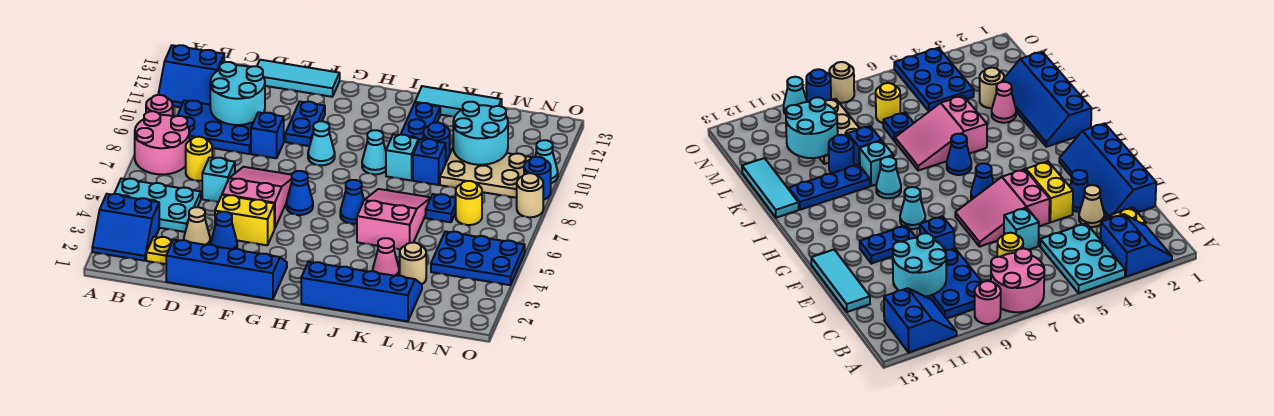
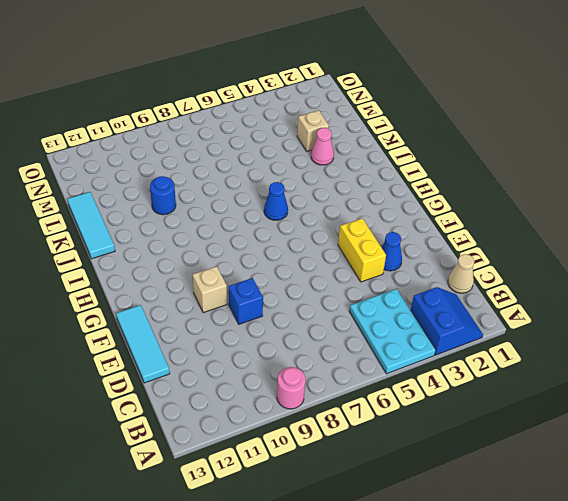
tan cone C1 level 1 -> tan cone D3 level 1
tan brick F10 level 1 -> blue plate F10:F11 level 1
tan brick L3 level 1 -> tan round brick L3 level 1
none -> pink round brick A7:B8 level 1
none -> blue slope A11:B12 level 1 top 12
none -> blue plate B9:D10 level 1
none -> yellow plate C2 level 1

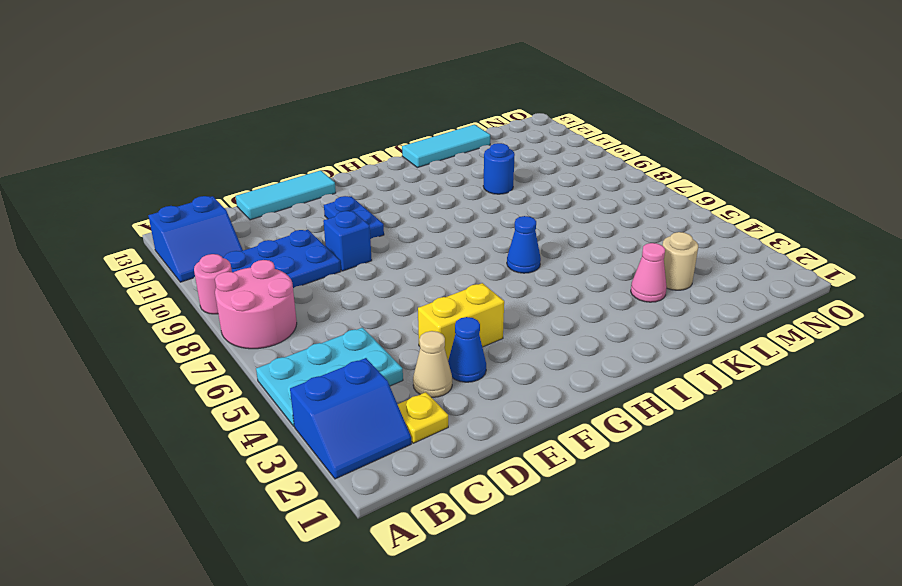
none -> yellow round brick C7 level 1
none -> blue slope D1:G2 level 1 top 1
none -> cyan brick D6 level 1
none -> pink slope E5:F7 level 1 top 5

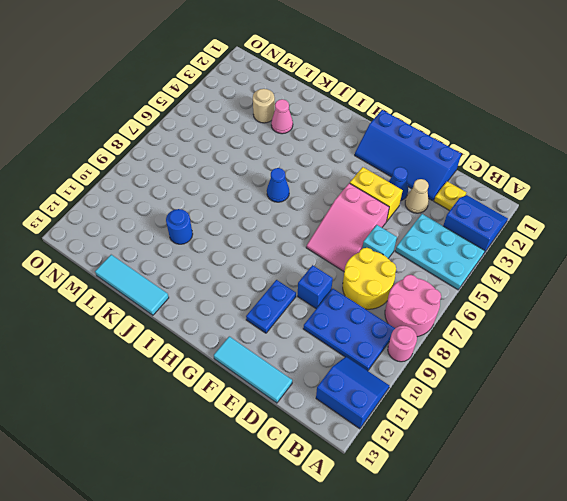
yellow round brick C7:D8 level 1 -> yellow round brick C7 level 1
none -> blue cone G6 level 1
none -> cyan cone G9 level 1
none -> blue slope I1:L2 level 1 top 1
none -> cyan cone I9 level 1

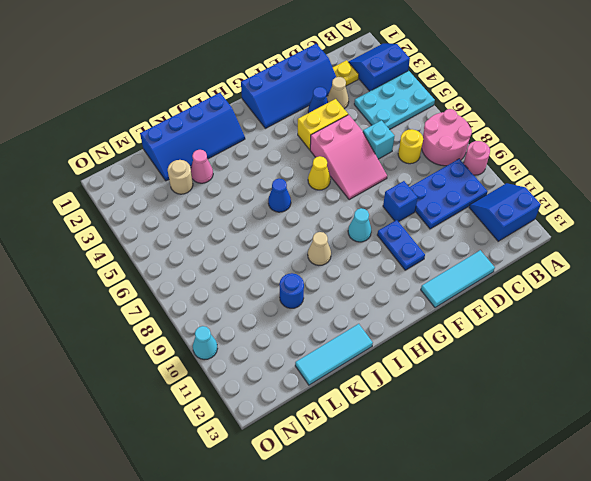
yellow cone G6 level 1 -> blue cone G6 level 1
tan cone I9 level 1 -> cyan cone I9 level 1
none -> pink slope J5:K7 level 1 top 5
none -> cyan brick J9 level 1
none -> blue plate J10:J12 level 1
none -> blue brick K9 level 1

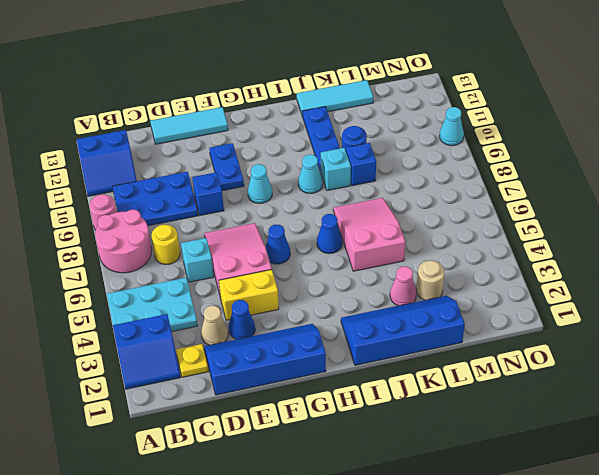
none -> blue plate L7 level 1
none -> tan plate L9:N10 level 1
none -> blue plate M4:O5 level 1
none -> yellow round brick M7 level 1

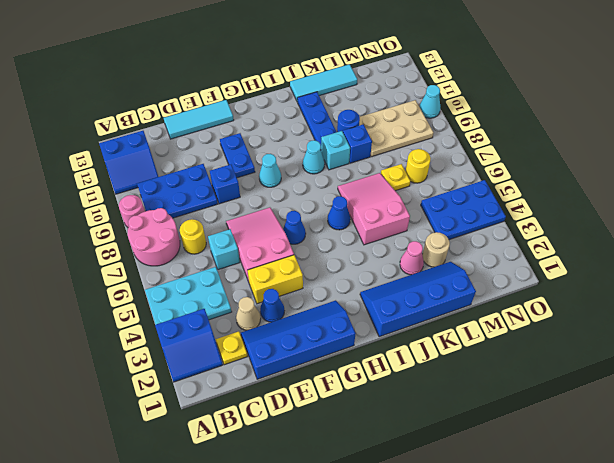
yellow plate L7 level 1 -> blue plate L7 level 1
none -> tan round brick O8 level 1
none -> blue round brick O9 level 1
none -> cyan round brick C10:D11 level 2
none -> cyan round brick L10:M11 level 2

